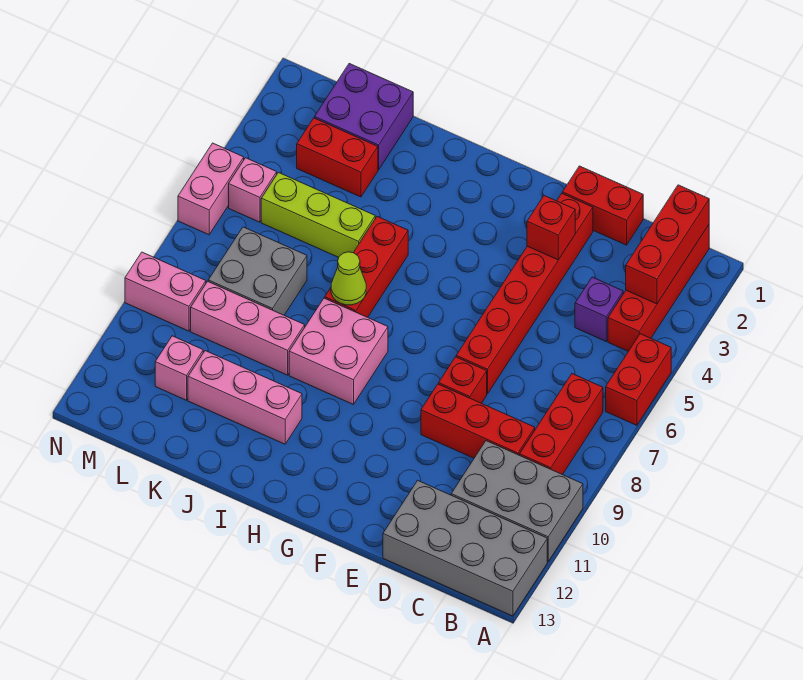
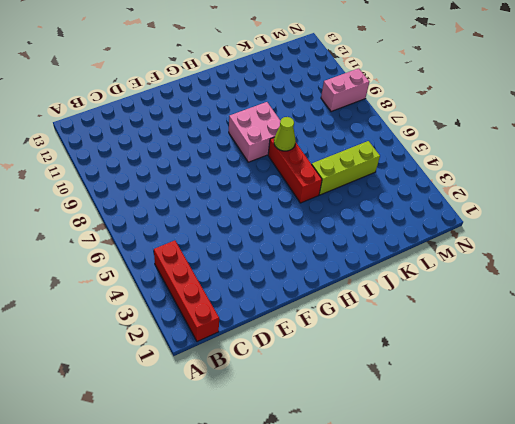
none -> red brick A5:A6 level 1
none -> grey brick A10:C11 level 1
none -> grey brick A12:D13 level 1

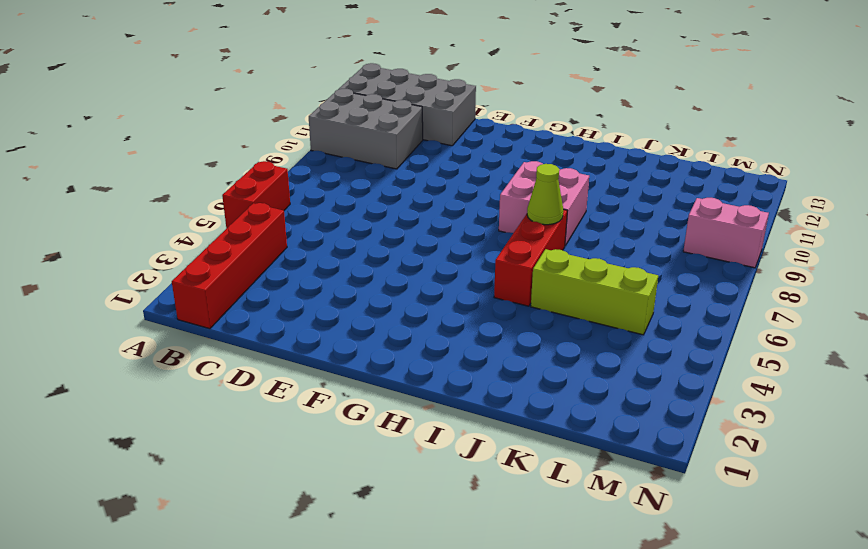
none -> red brick B7:B9 level 1
none -> purple brick C4 level 1
none -> red brick C9:E9 level 1

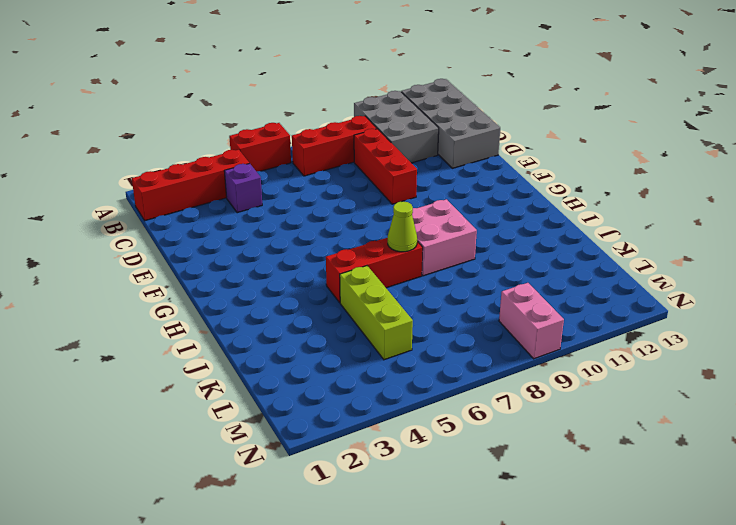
none -> red brick D1:E1 level 1
none -> red brick E2:E7 level 1
none -> red brick E8 level 1

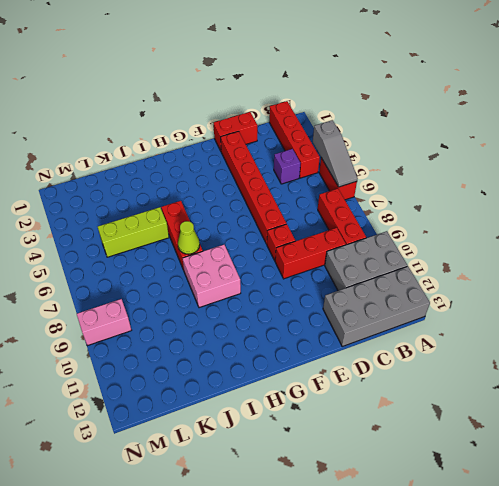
grey slope A4:A6 level 2 top 4 -> none
none -> pink brick I11:K11 level 1
none -> pink brick J9:L9 level 1
none -> purple brick K1:L2 level 1

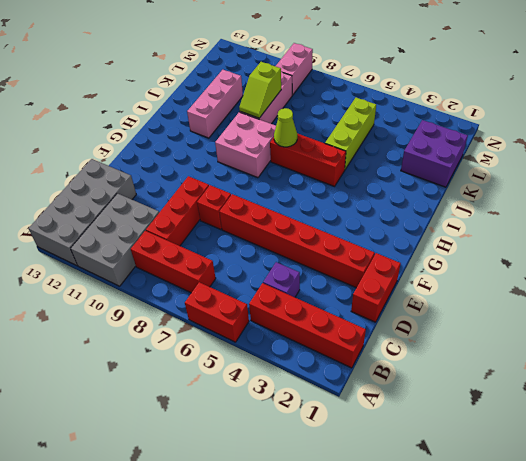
lime slope J9:K9 level 2 top K -> none
none -> red brick K3:L3 level 1
none -> grey brick K7:L8 level 1
none -> pink brick L11 level 1

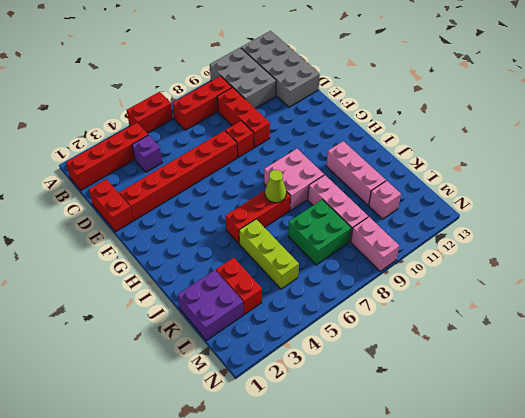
green brick K7:L8 level 1 -> grey brick K7:L8 level 1
none -> pink brick M5 level 1
none -> pink brick N5:N6 level 1
none -> red brick B1:B3 level 2

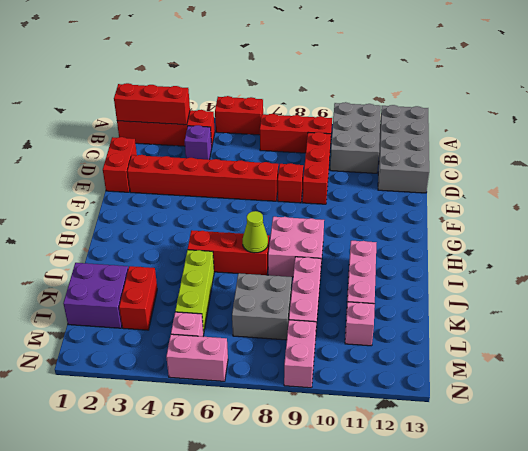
none -> red brick E3 level 2

